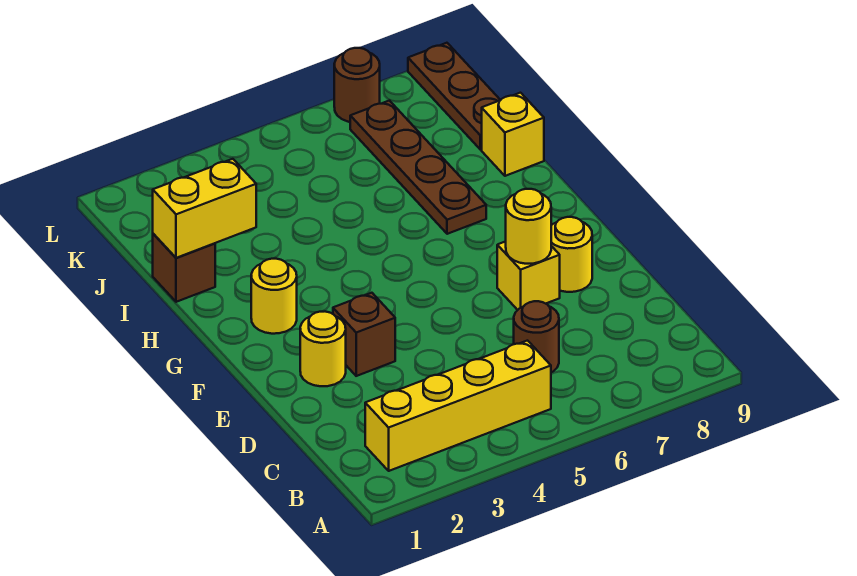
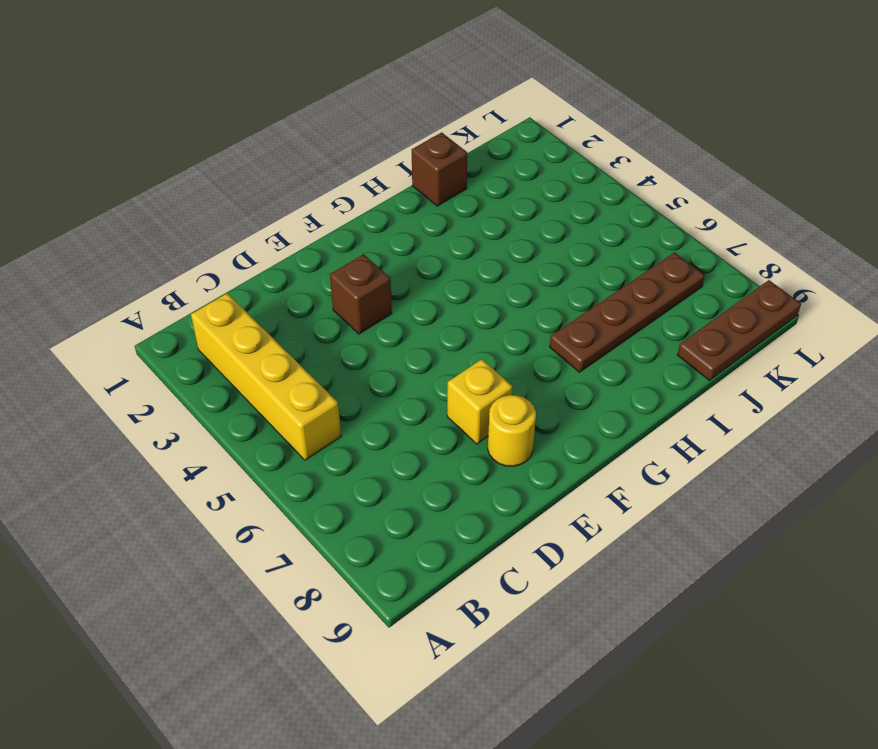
none -> brown round brick C6 level 1
none -> yellow round brick E2 level 1
none -> yellow round brick G2 level 1

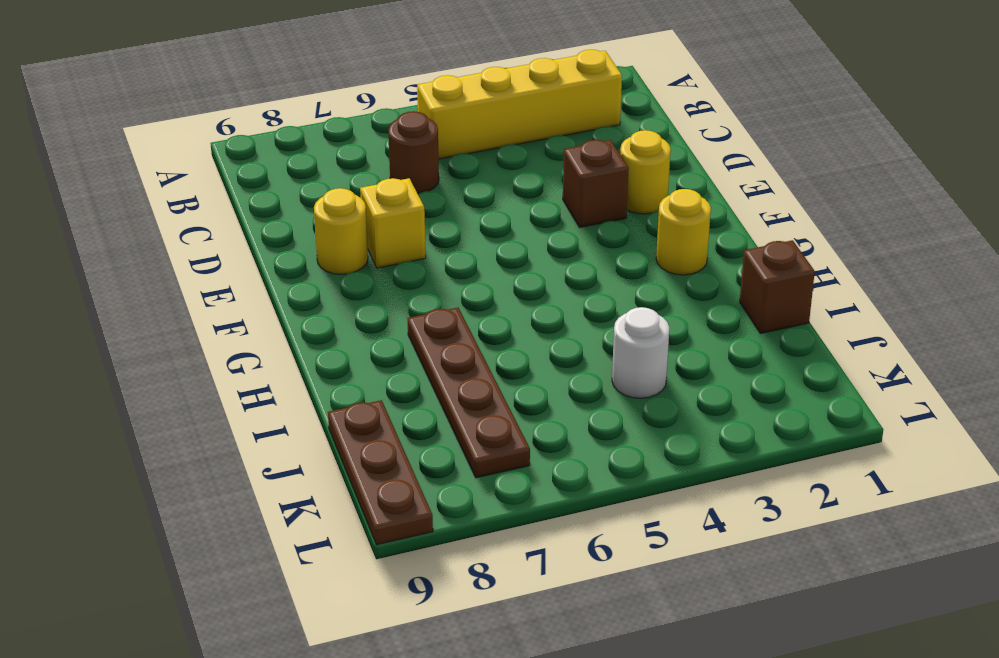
white round brick J4 level 1 -> none
none -> yellow brick I9 level 1
none -> brown round brick L7 level 1
none -> yellow round brick E7 level 2

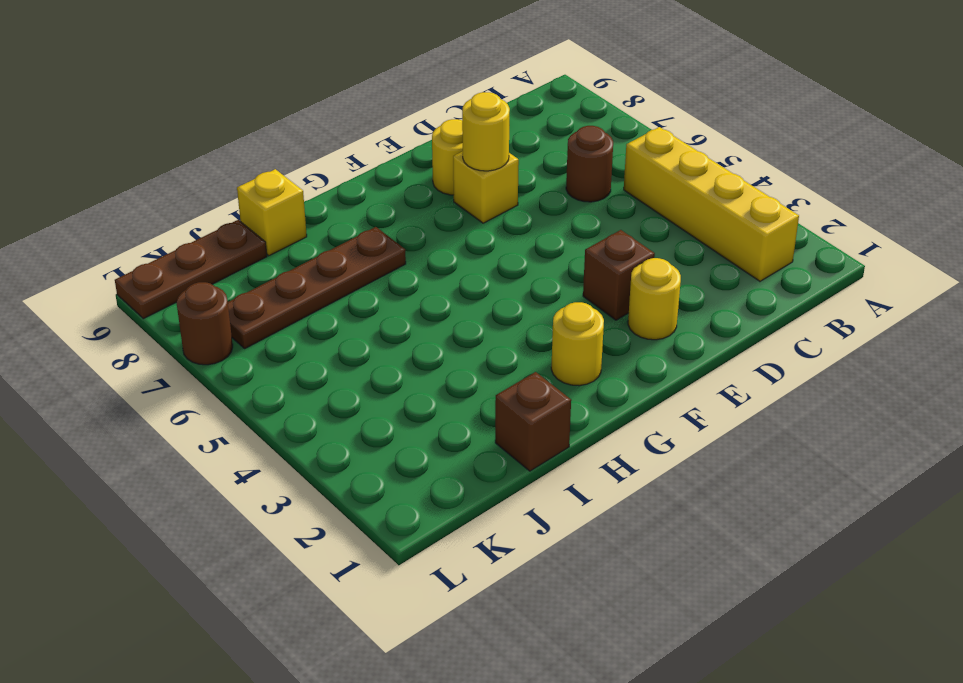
none -> yellow brick I1:I2 level 2

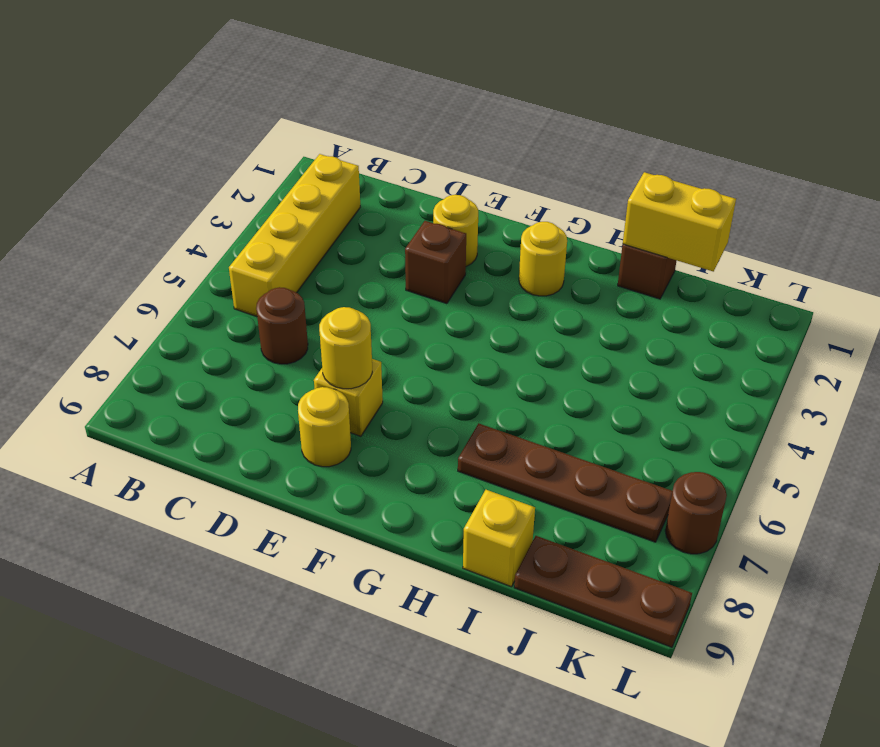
yellow brick I1:J1 level 2 -> yellow brick I1:I2 level 2

